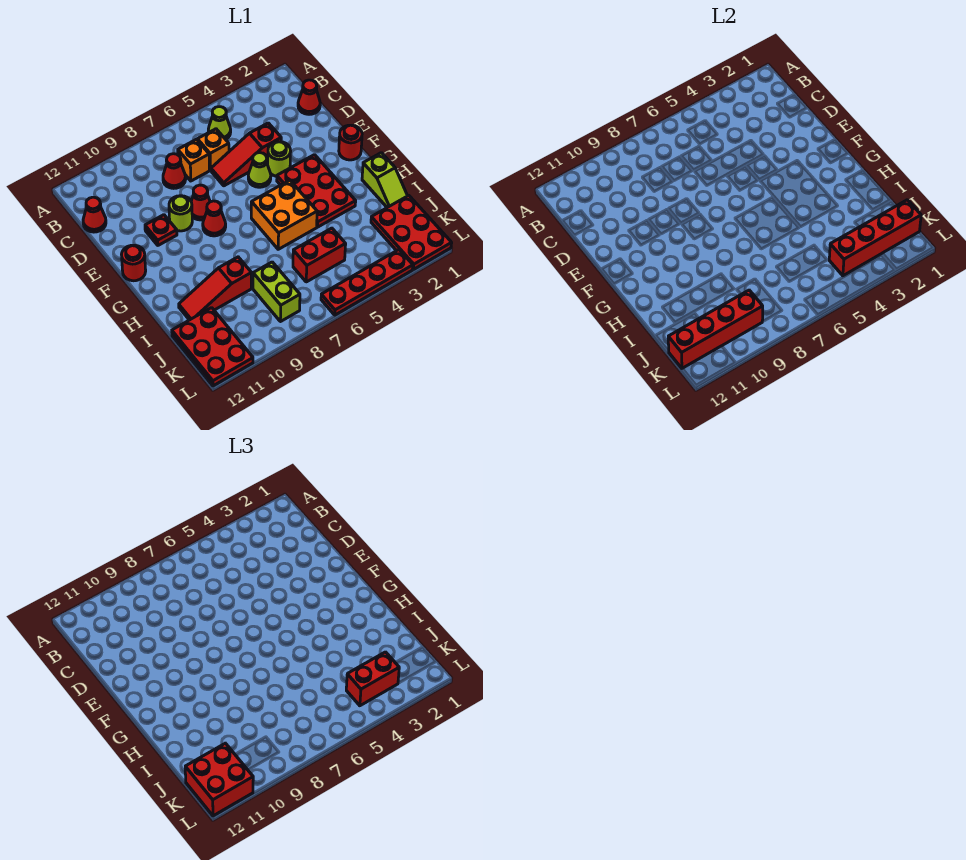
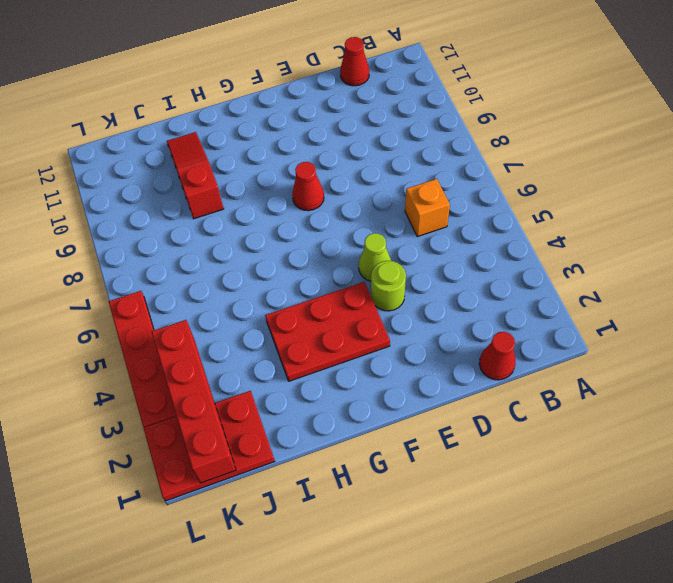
none -> lime cone B5 level 1
none -> orange brick C7 level 1
none -> red cone C8 level 1

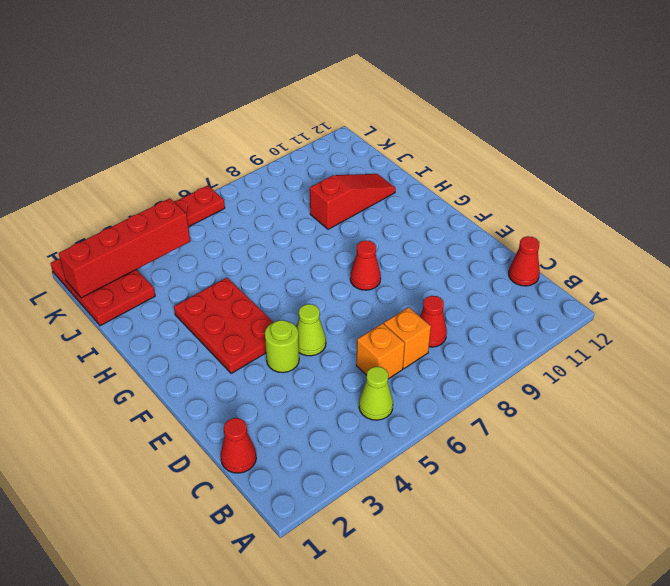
none -> red slope D4:D6 level 1 top 4
none -> red cone E8 level 1
none -> lime round brick E9 level 1

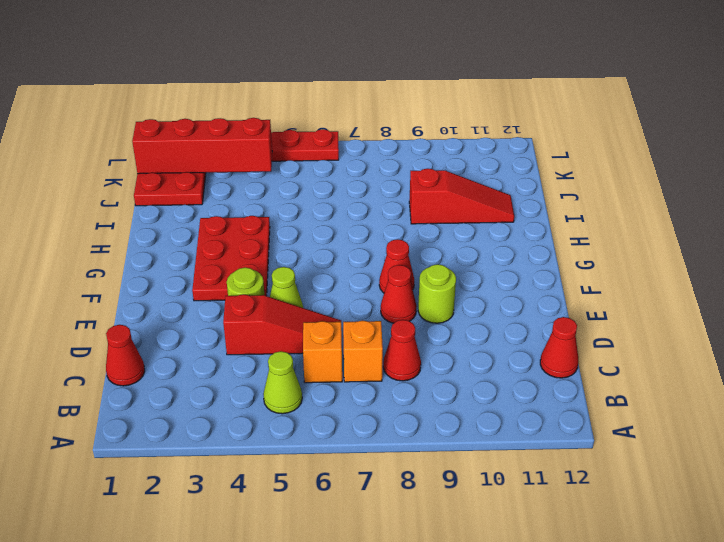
none -> red plate E10 level 1
none -> red round brick F1 level 1
none -> red round brick F12 level 1

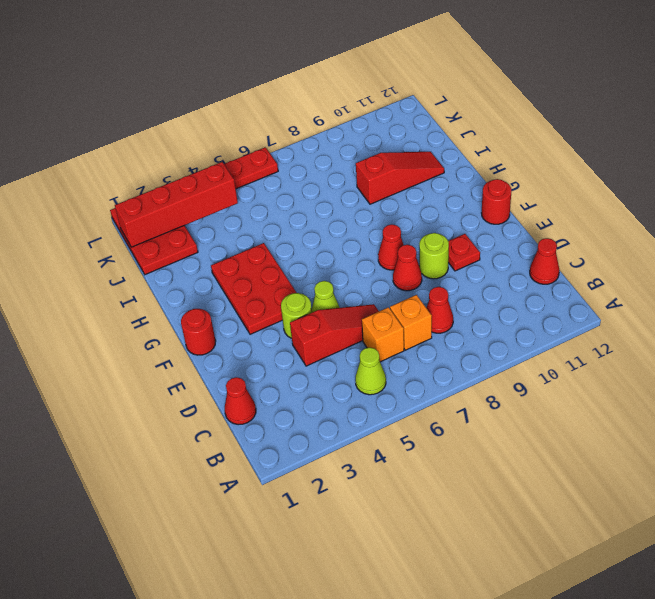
none -> orange brick G5:H6 level 1
none -> lime slope H1:I1 level 1 top H
none -> red brick J5:J6 level 1

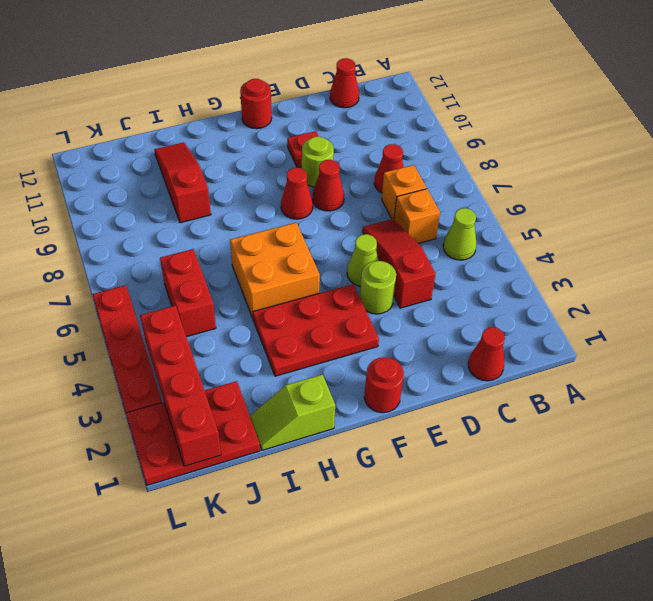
none -> lime brick J8:K8 level 1
none -> red plate J11:L12 level 1
none -> red brick K9:K12 level 2

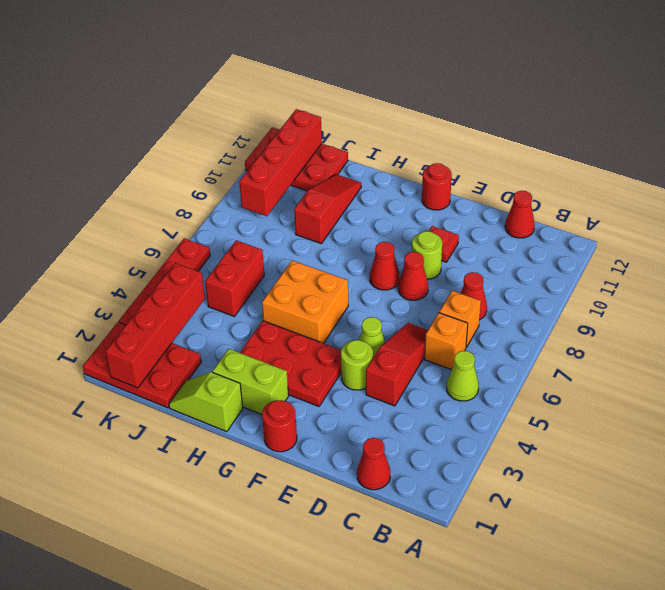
lime brick G2:H2 level 1 -> lime brick J8:K8 level 1
none -> red brick K3:K4 level 3
none -> red brick K11:L12 level 3

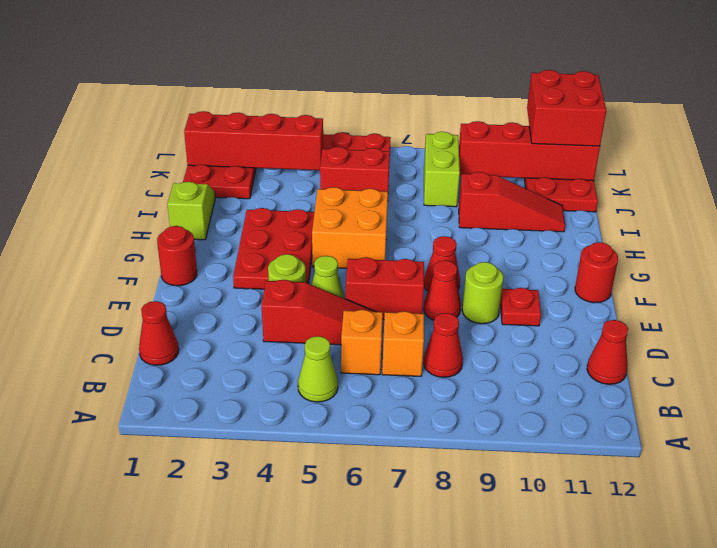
red brick E6:E7 level 1 -> red brick K3:K4 level 3

